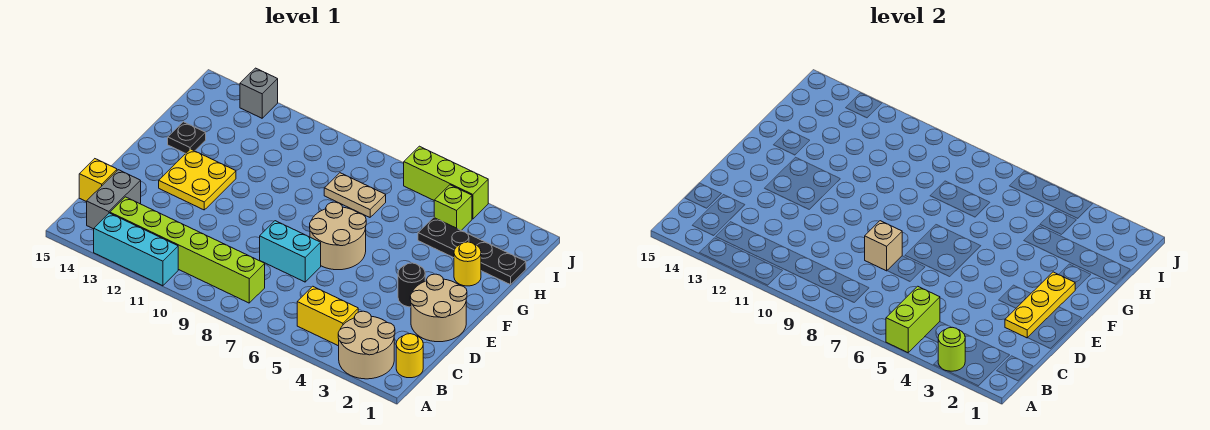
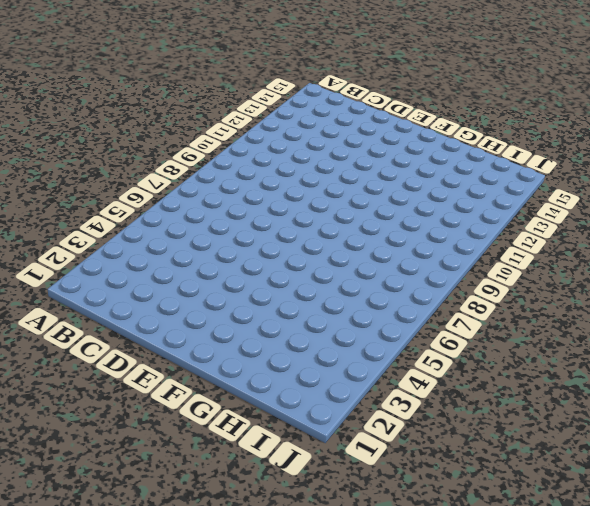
none -> tan round brick A2:B3 level 1
none -> cyan brick A11:A13 level 1
none -> yellow round brick B1 level 1

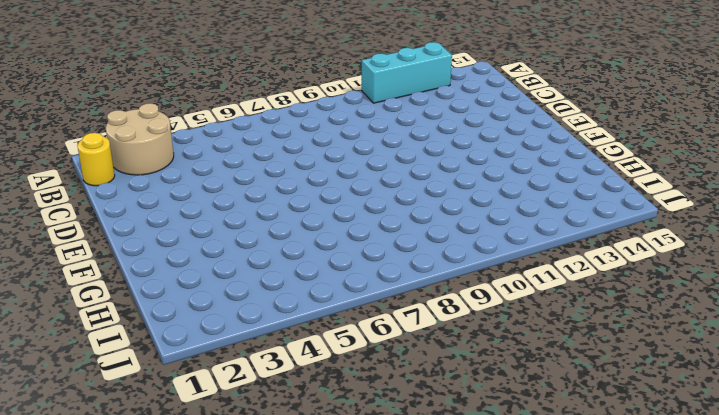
none -> yellow brick B4:B5 level 1
none -> lime brick B8:B13 level 1
none -> grey brick B14:C14 level 1

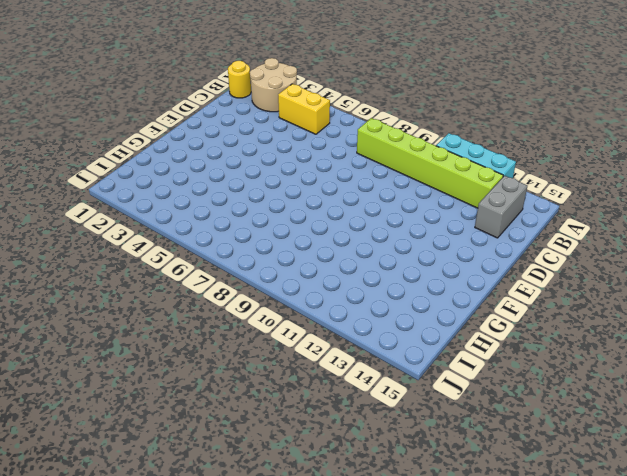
none -> yellow brick C15 level 1
none -> tan round brick D1:E2 level 1
none -> cyan brick D7:D8 level 1

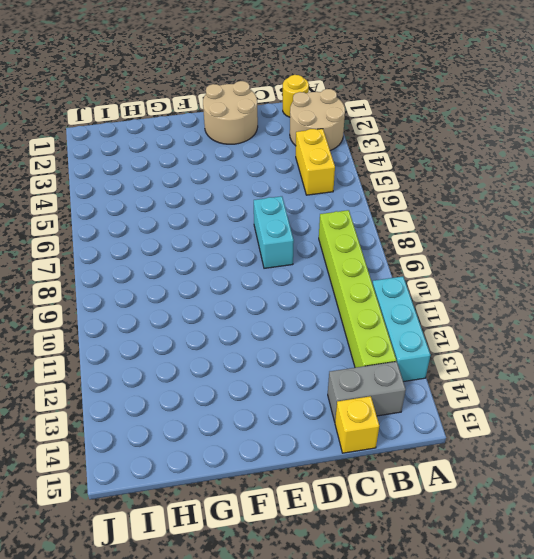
none -> black round brick E3 level 1
none -> tan round brick E6:F7 level 1
none -> yellow plate E12:F13 level 1

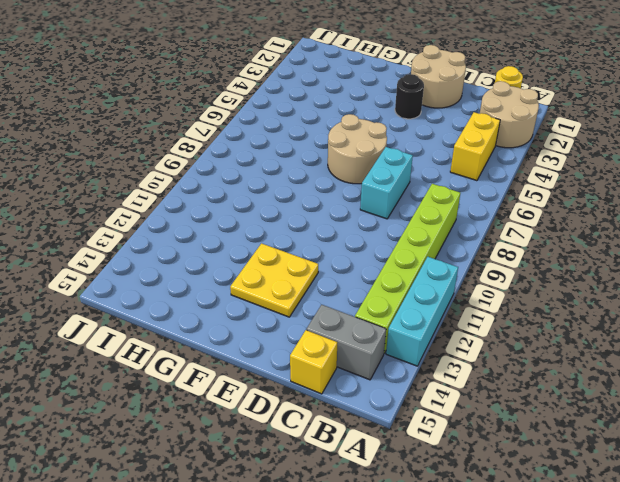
none -> yellow round brick G2 level 1
none -> black plate G14 level 1
none -> black plate H1:H4 level 1

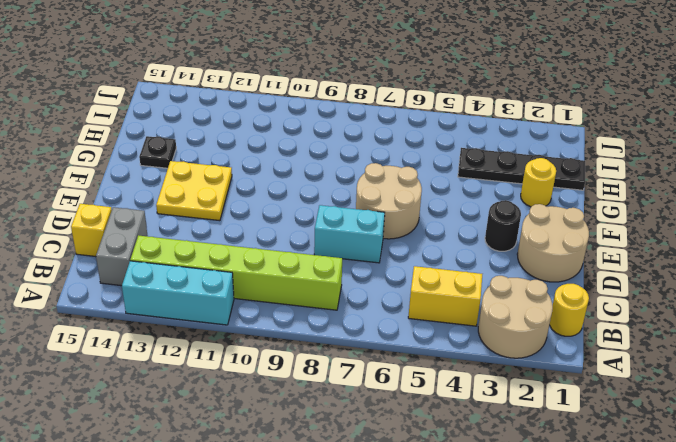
none -> tan plate H7:H8 level 1
none -> lime brick I4 level 1
none -> lime brick J4:J6 level 1

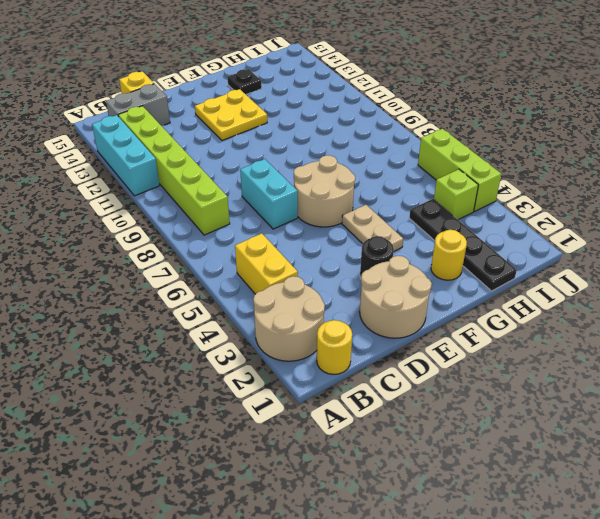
tan plate F4:F5 level 1 -> tan plate H7:H8 level 1
none -> grey brick J13 level 1
none -> lime round brick A3 level 2
none -> lime brick A5:B5 level 2

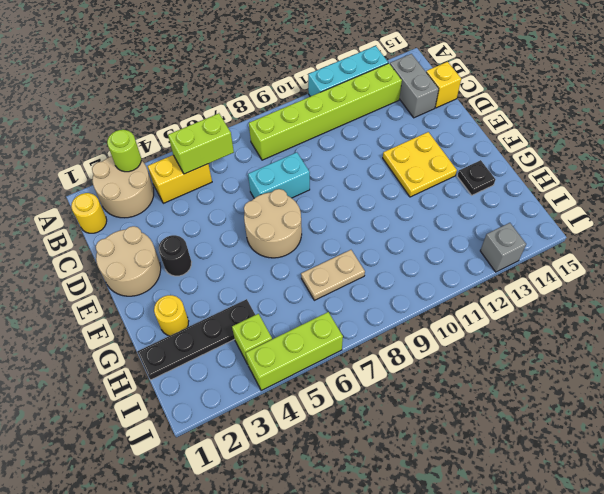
lime brick B5:B6 level 2 -> lime brick A5:B5 level 2
none -> yellow plate D2:F2 level 2
none -> tan brick D8 level 2

